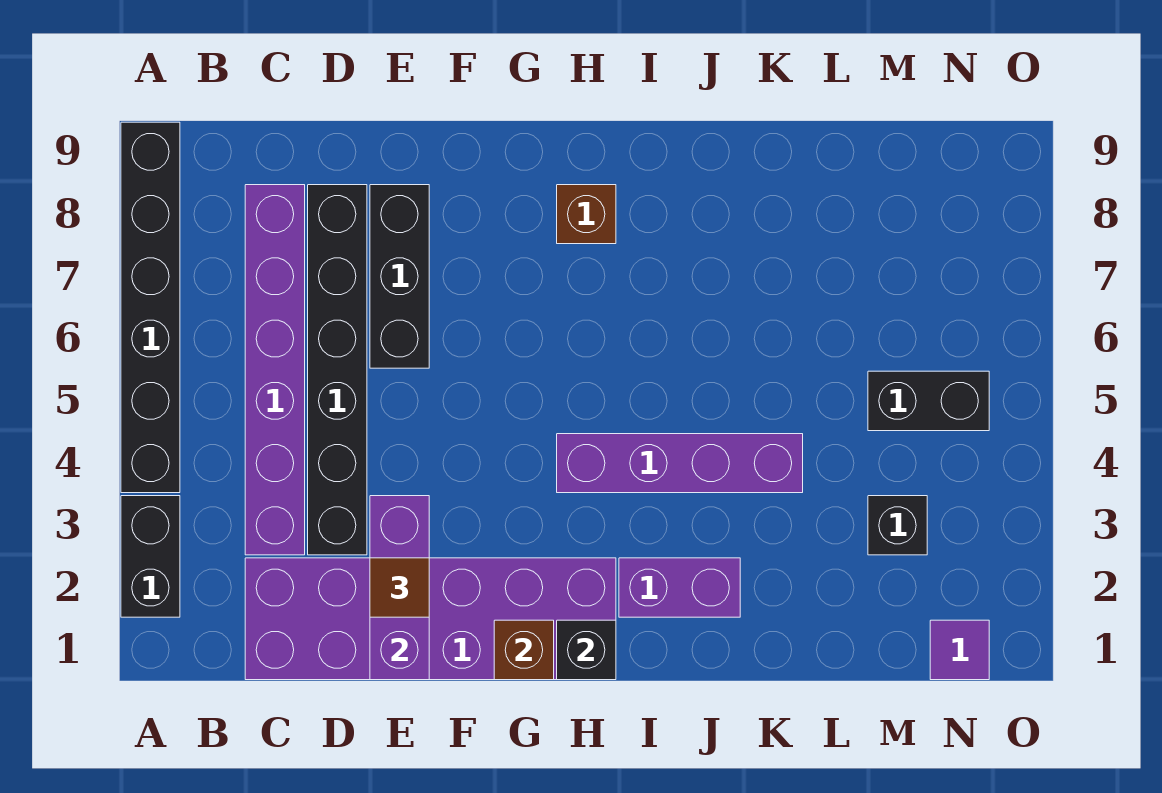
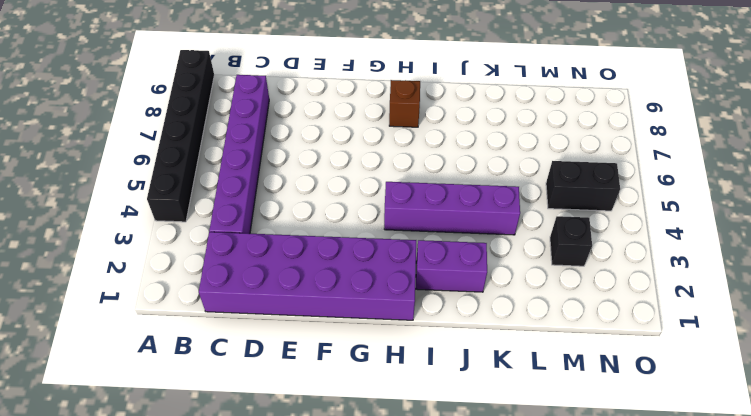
none -> black brick A2:A3 level 1
none -> black brick D3:D8 level 1
none -> black brick E6:E8 level 1

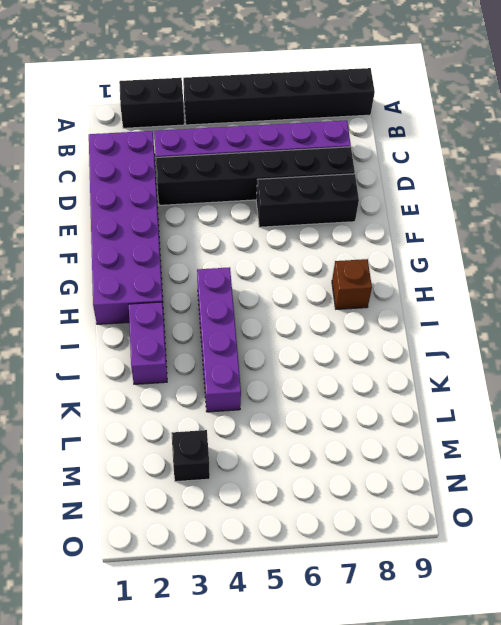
none -> black brick M5:N5 level 1
none -> purple tile N1 level 1
none -> purple brick E1:E3 level 2

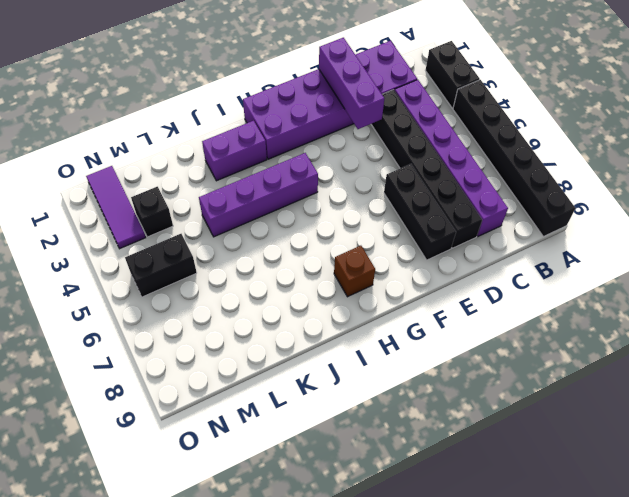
purple tile N1:N3 level 1 -> purple tile N1 level 1
none -> brown brick G1 level 2
none -> black brick H1 level 2
none -> brown tile E2 level 3

